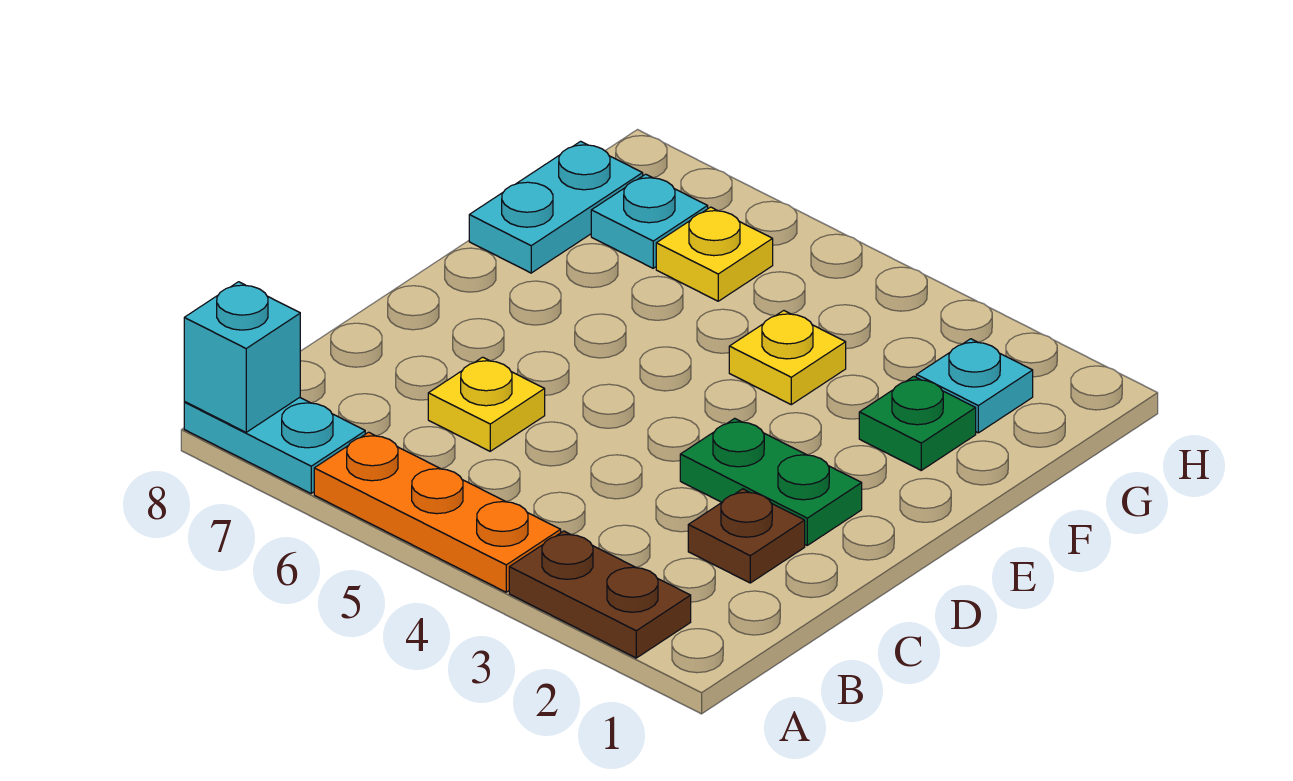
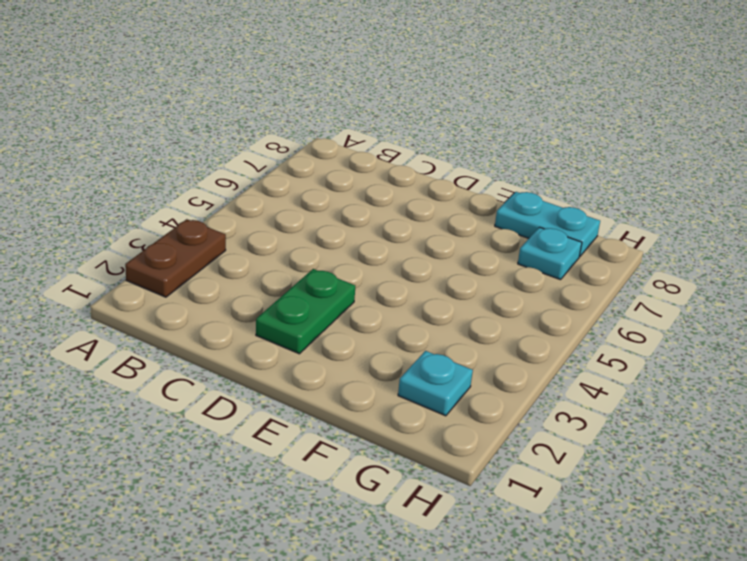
none -> orange plate A4:A6 level 1
none -> cyan plate A7:A8 level 1
none -> brown plate C2 level 1

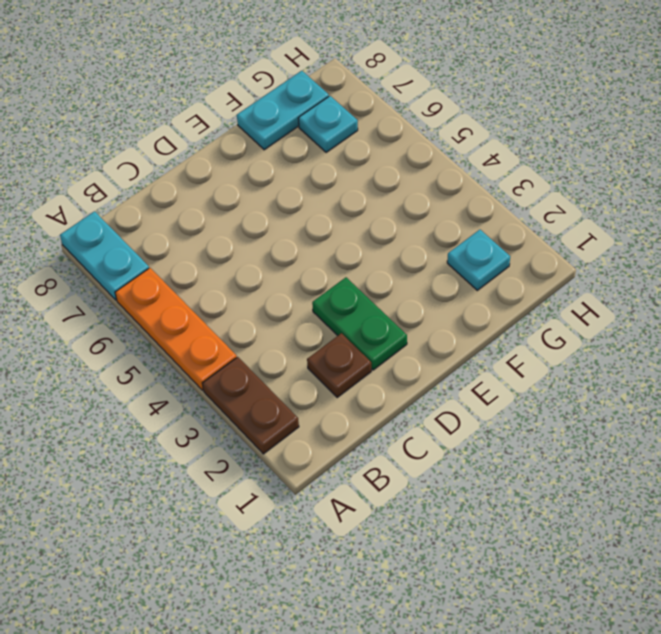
none -> yellow plate C6 level 1
none -> green plate F2 level 1
none -> yellow plate F4 level 1

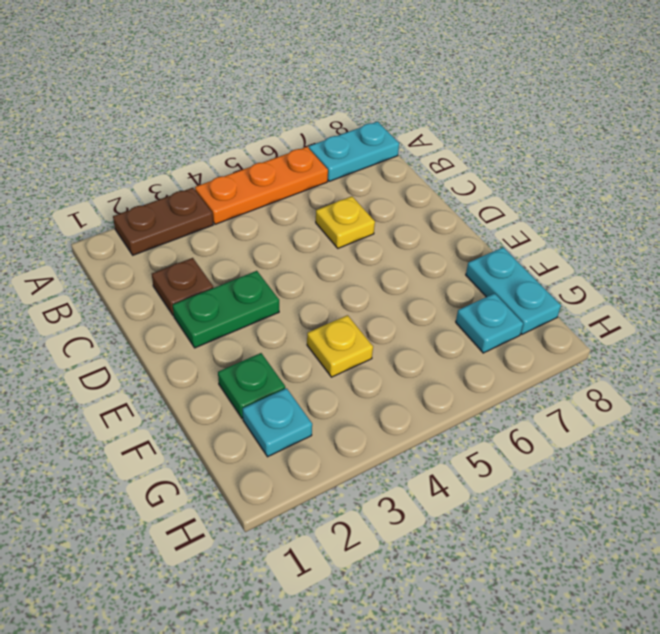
none -> yellow plate G6 level 1
none -> cyan brick A8 level 2

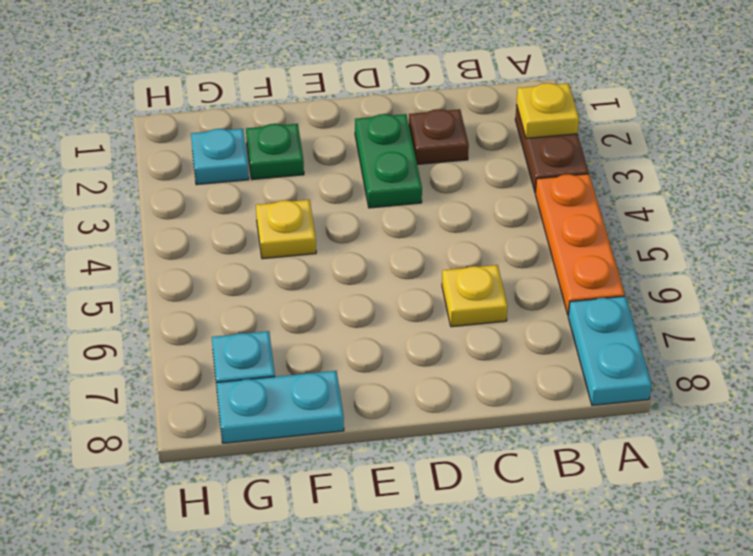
yellow plate A2 level 2 -> yellow plate G6 level 1
none -> cyan brick A8 level 2

